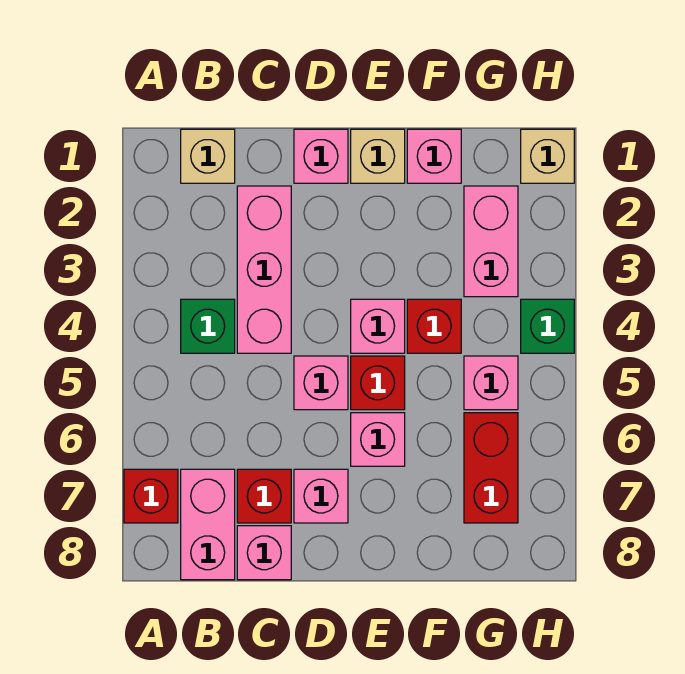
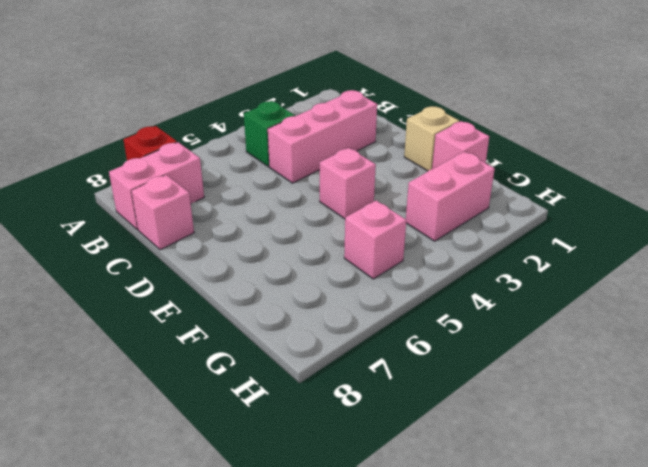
none -> tan brick B1 level 1
none -> red brick C7 level 1
none -> pink brick D1 level 1

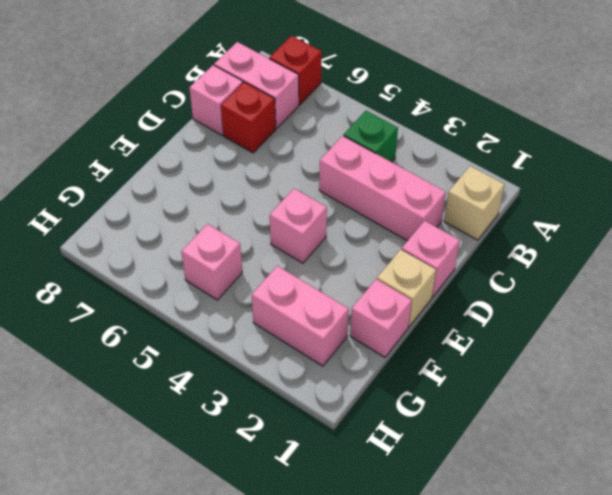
none -> pink brick D5 level 1
none -> pink brick D7 level 1
none -> red brick E5 level 1

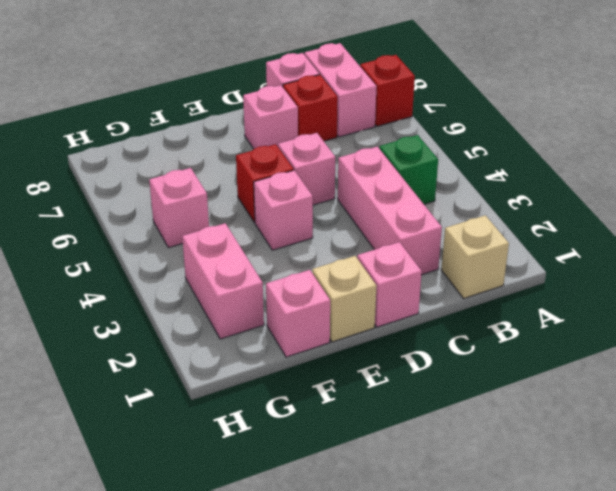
none -> pink brick E6 level 1
none -> red brick F4 level 1
none -> red brick G6:G7 level 1

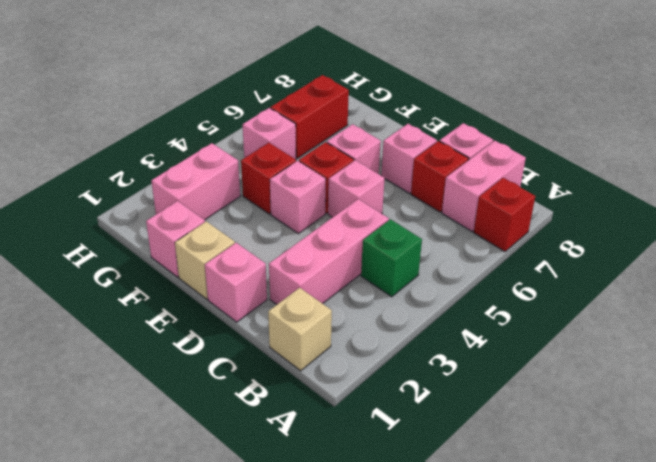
none -> tan brick H1 level 1
none -> green brick H4 level 1

